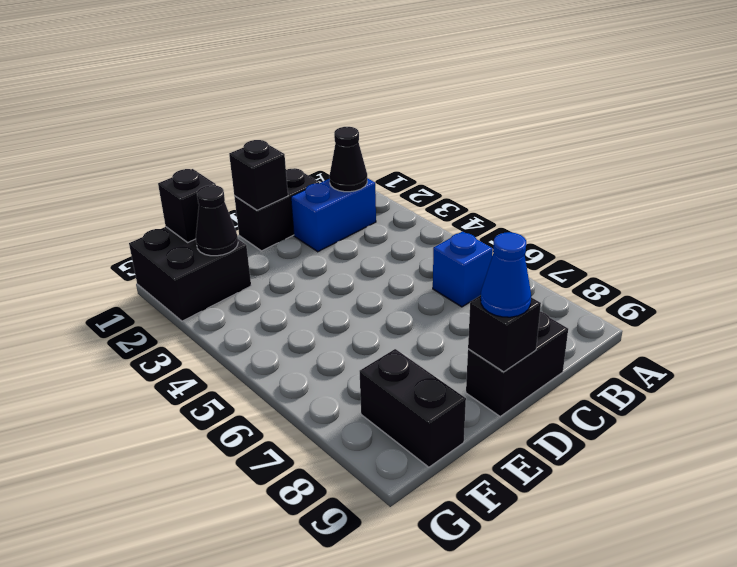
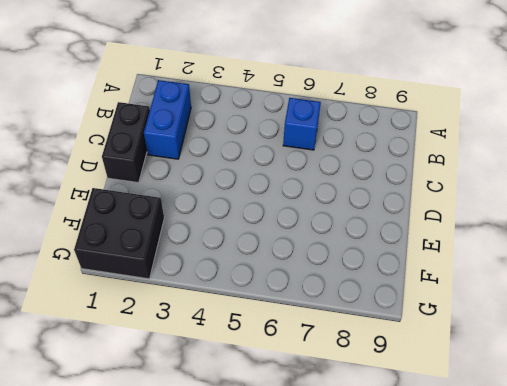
none -> black brick C9:D9 level 1
none -> black brick F8:F9 level 1
none -> black cone B2 level 2

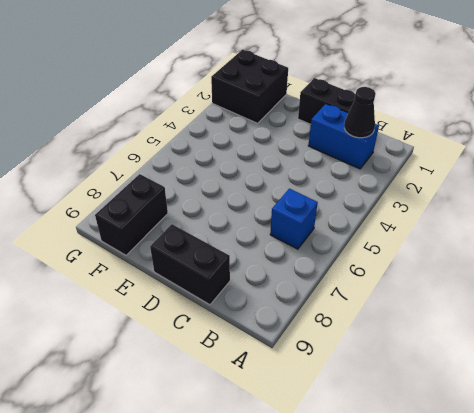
none -> black brick D1 level 2
none -> black brick D9 level 2
none -> black brick F1 level 2

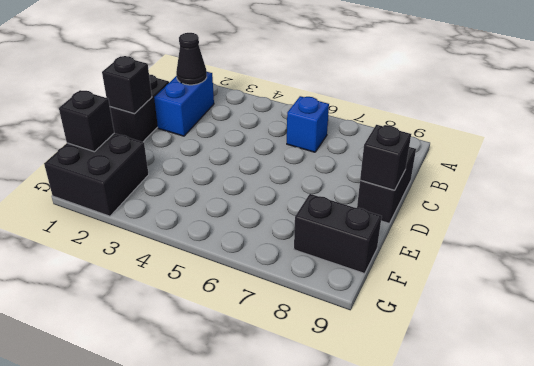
none -> black cone F2 level 2
none -> blue cone D9 level 3

